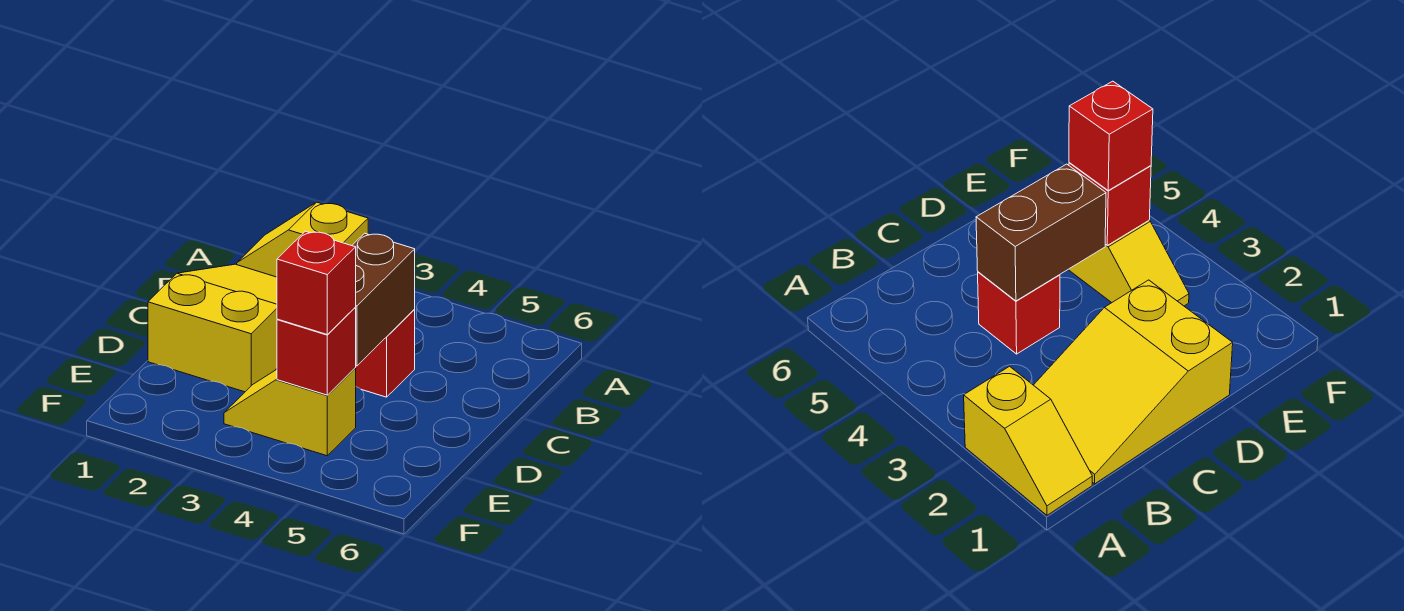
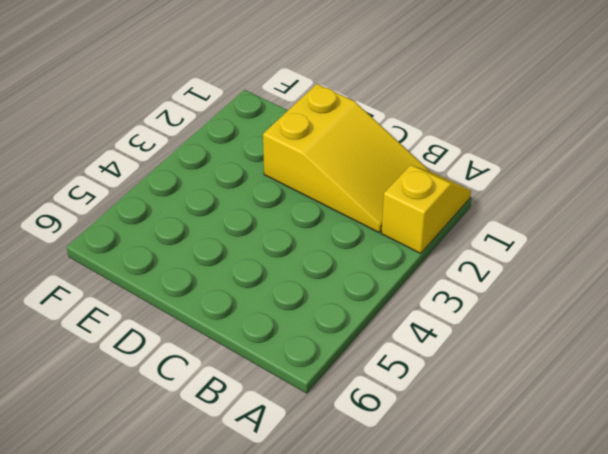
none -> red brick C4 level 1
none -> yellow slope E3:E4 level 1 top 4

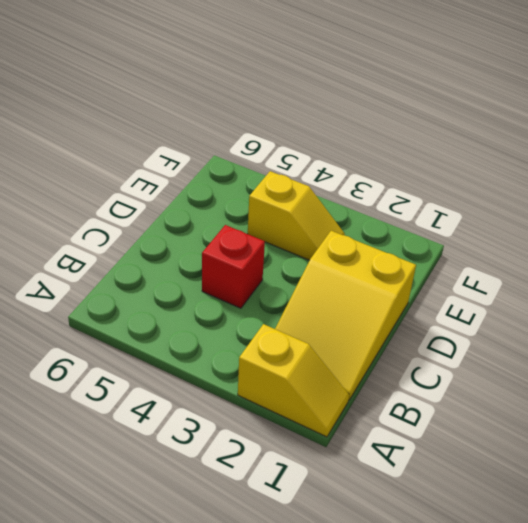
none -> brown brick C4:D4 level 2
none -> red brick E4 level 2

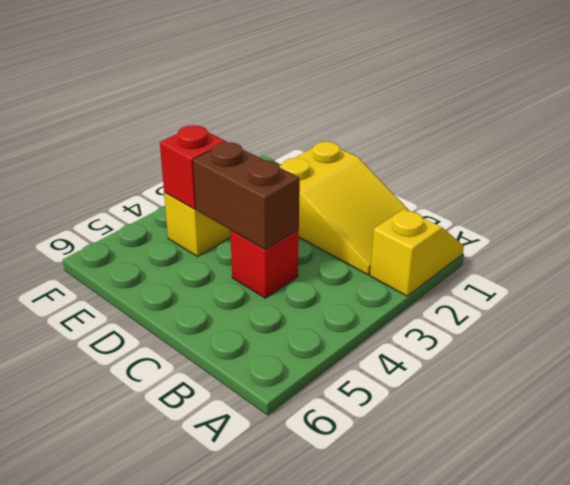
none -> red brick E4 level 3

